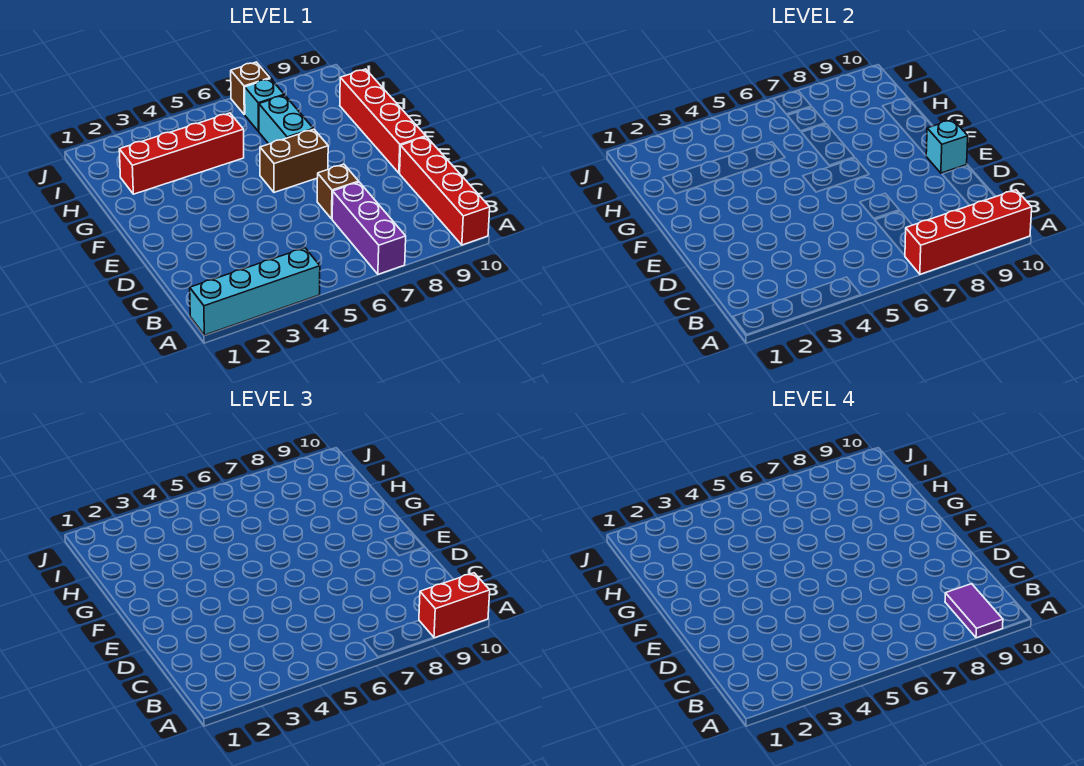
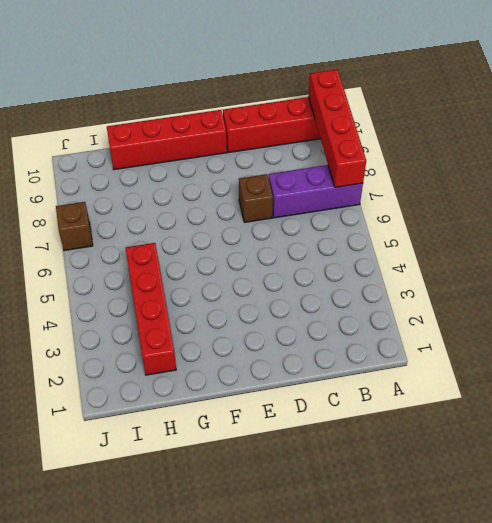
none -> cyan brick A1:A4 level 1
none -> brown brick F6:F7 level 1
none -> cyan brick G7:H7 level 1

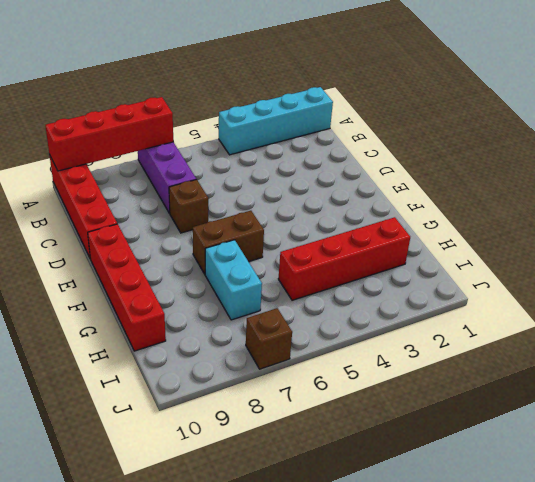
none -> cyan brick I7 level 1
none -> cyan brick E10 level 2
none -> red brick A9:A10 level 3

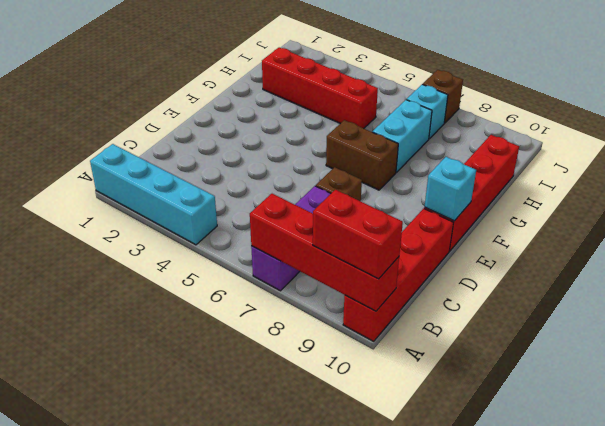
none -> purple tile A9:B9 level 4

